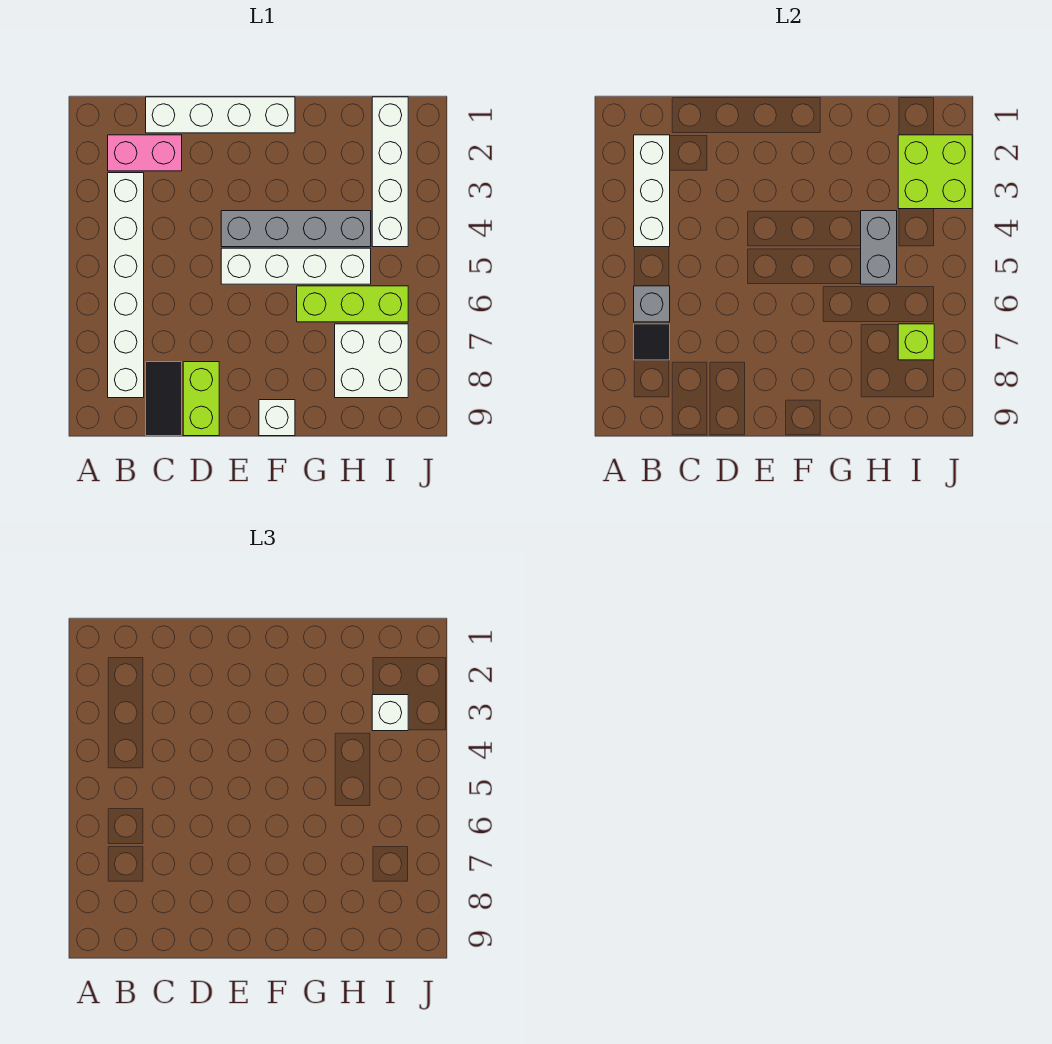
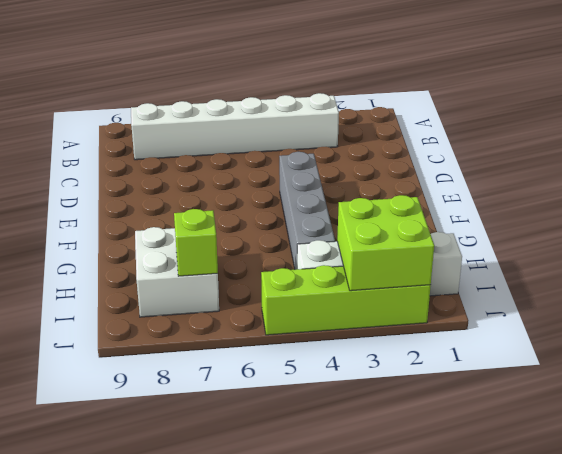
lime brick J2:J5 level 1 -> none
none -> pink brick B2:C2 level 1
none -> white brick C1:F1 level 1
none -> black tile C8:C9 level 1

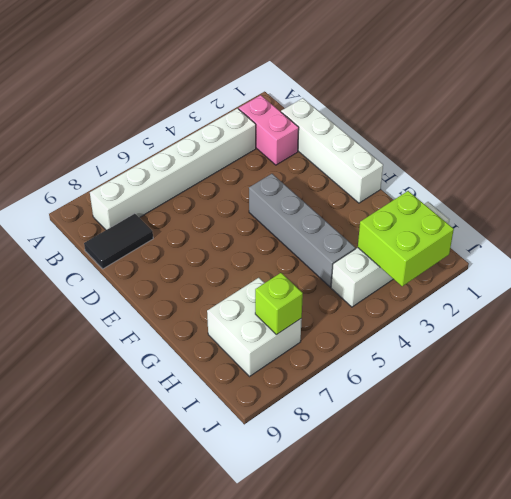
none -> lime brick D8:D9 level 1
none -> white brick E5:H5 level 1
none -> white brick F9 level 1

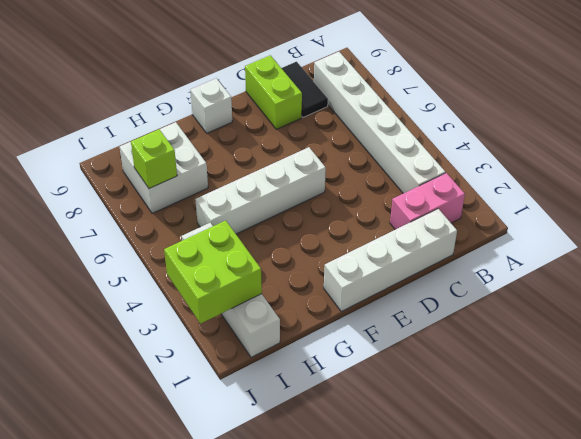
none -> grey brick E4:H4 level 1
none -> lime brick G6:I6 level 1
none -> white brick B2:B4 level 2

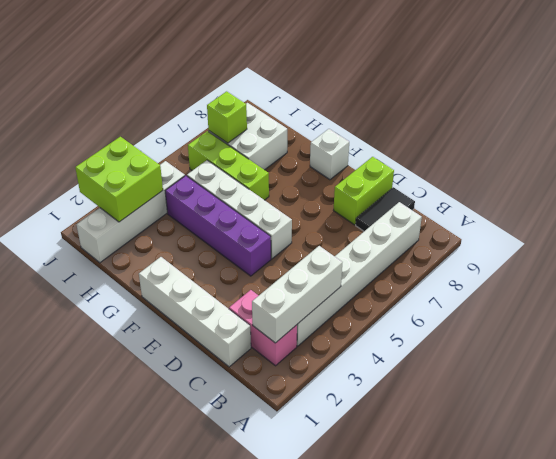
purple brick E4:H4 level 1 -> grey brick E4:H4 level 1
none -> grey brick B6 level 2
none -> black tile B7 level 2
none -> grey brick H4:H5 level 2

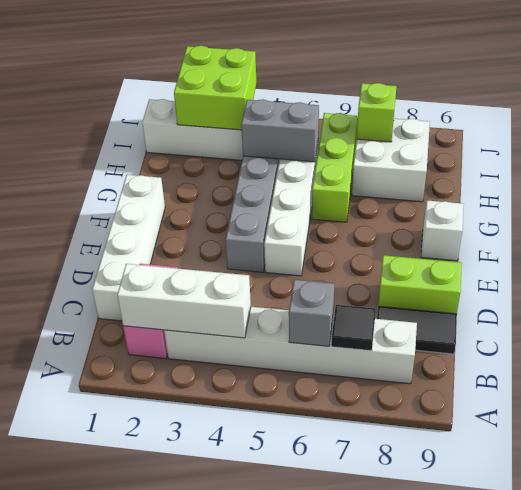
none -> white brick I3 level 3

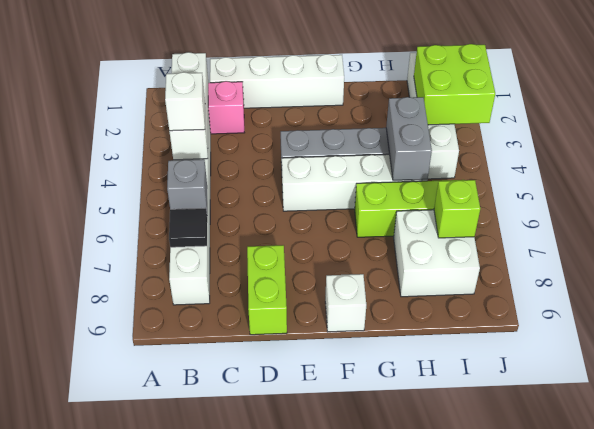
white brick B4 level 3 -> white brick I3 level 3
none -> black tile C8:C9 level 1

